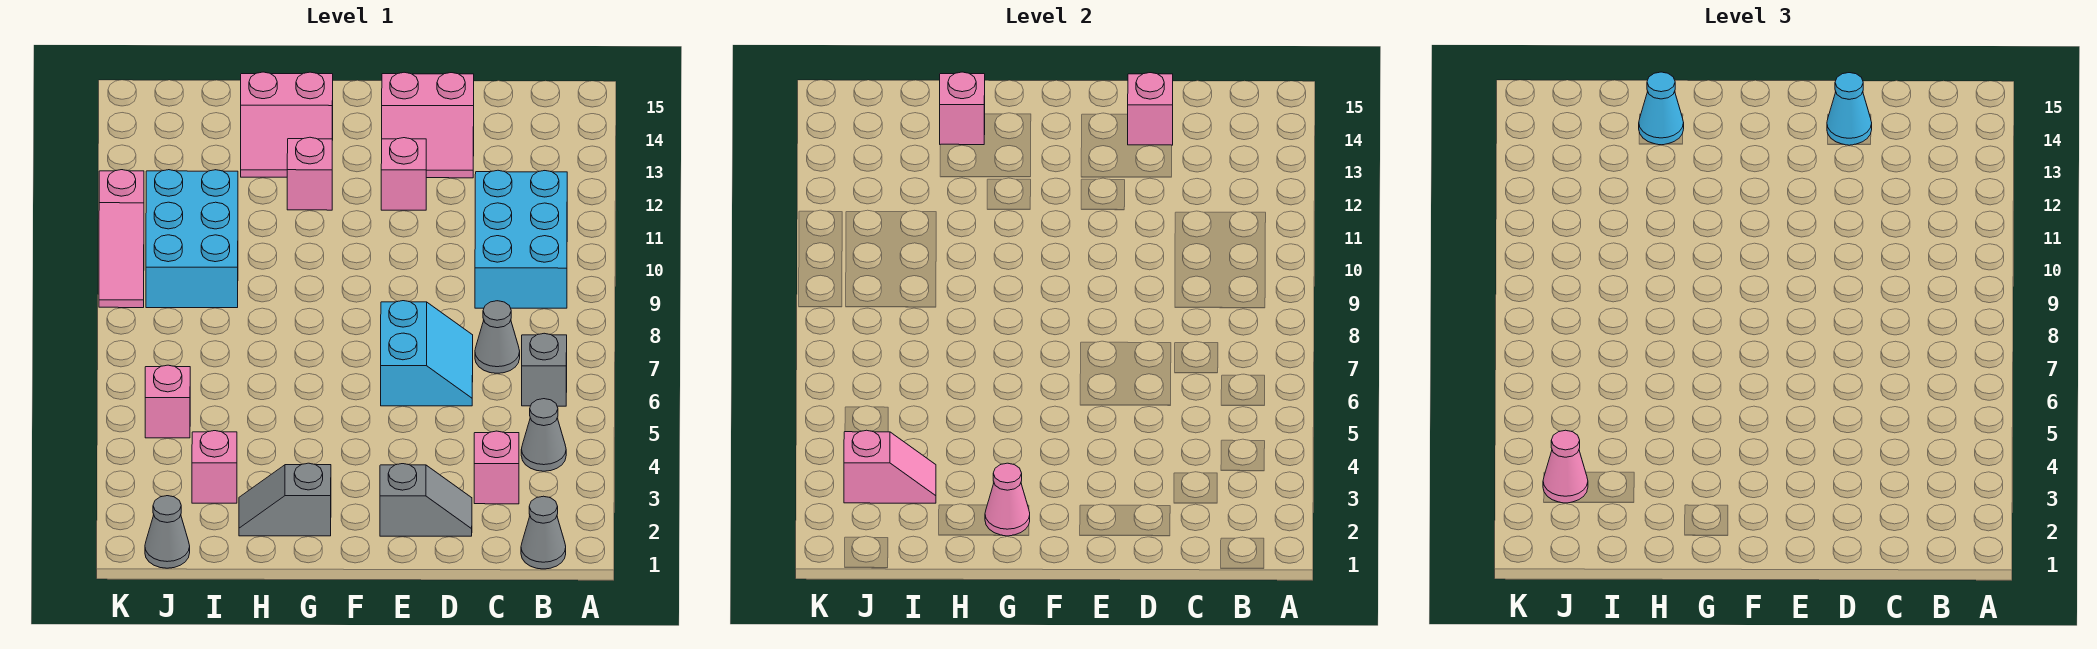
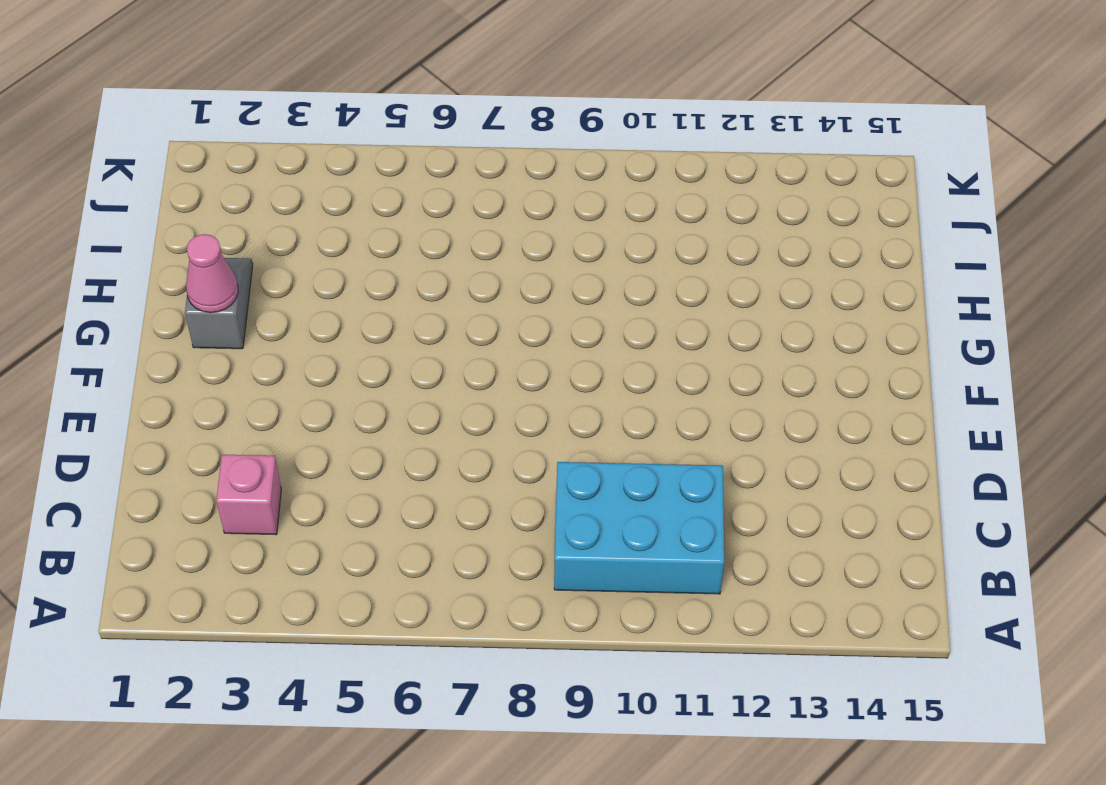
none -> grey cone B1 level 1
none -> grey cone B4 level 1
none -> grey brick B6 level 1

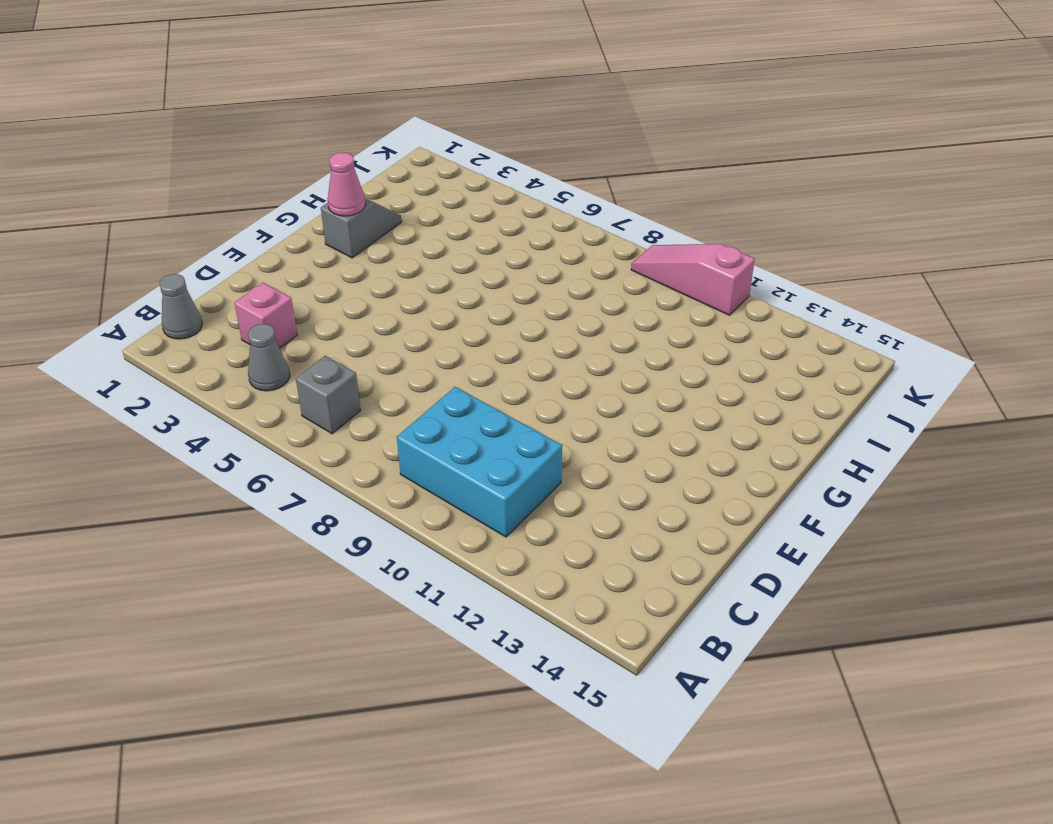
none -> grey cone C7 level 1
none -> grey slope D2:E2 level 1 top E
none -> cyan slope D6:E7 level 1 top E

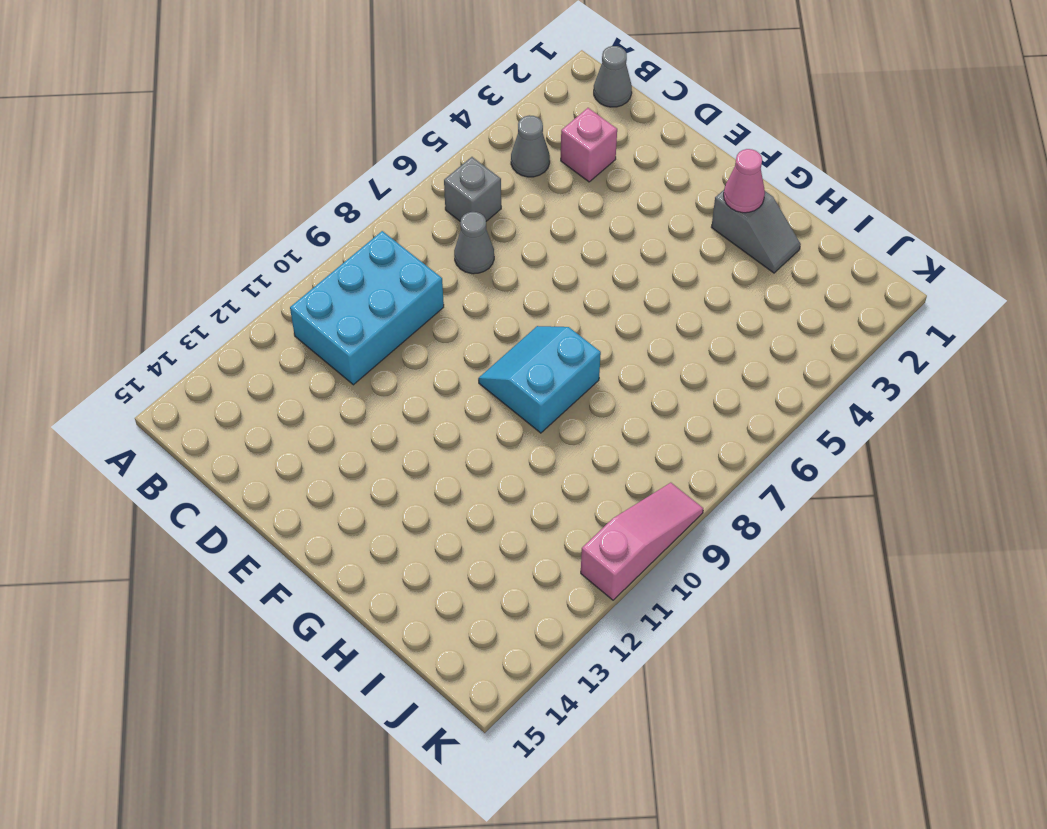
cyan slope F8:G9 level 1 top G -> cyan slope D6:E7 level 1 top E
none -> grey slope D2:E2 level 1 top E
none -> pink slope D13:E14 level 1 top 14
none -> pink brick E12 level 1

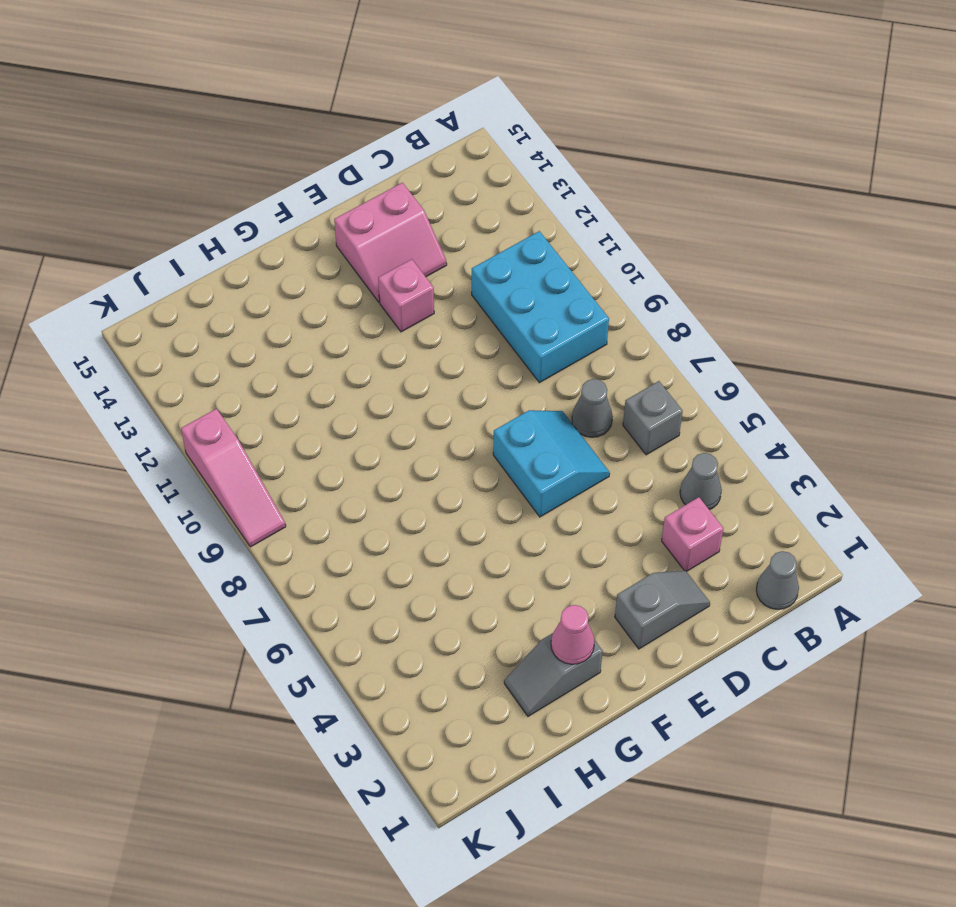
none -> pink brick G12 level 1
none -> pink slope G13:H14 level 1 top 14
none -> pink brick I3 level 1

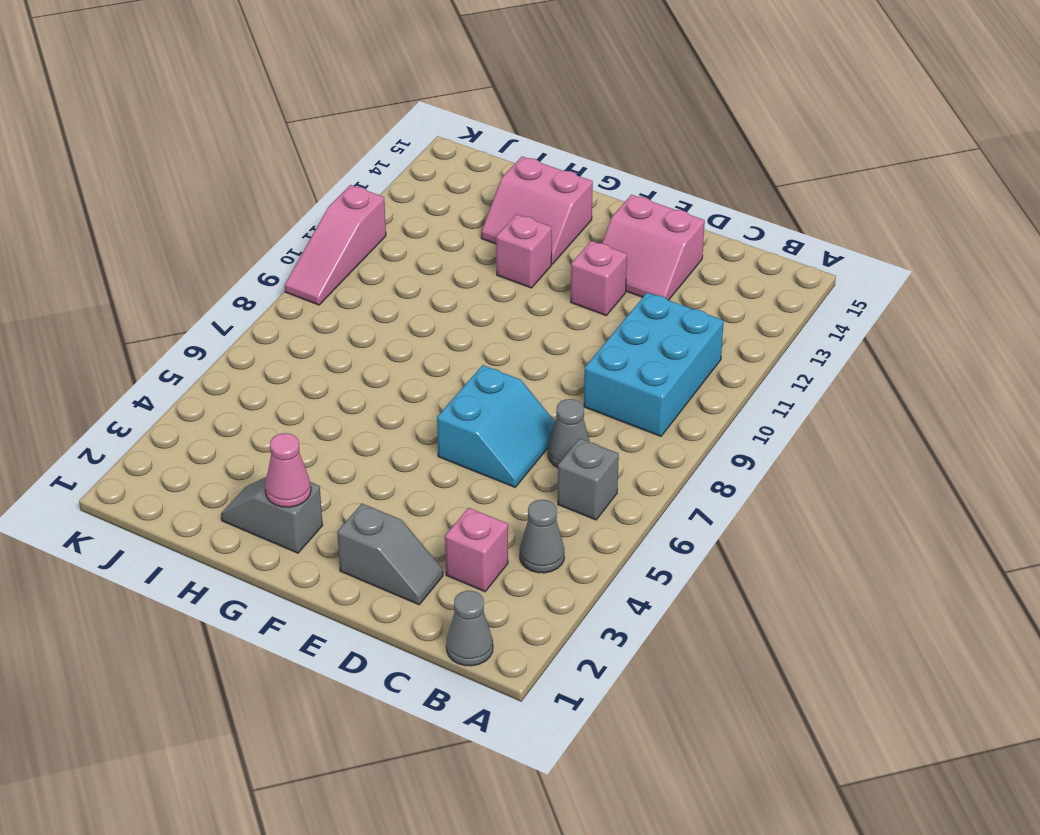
none -> pink brick I3 level 1
none -> cyan brick I9:J11 level 1
none -> grey cone J1 level 1

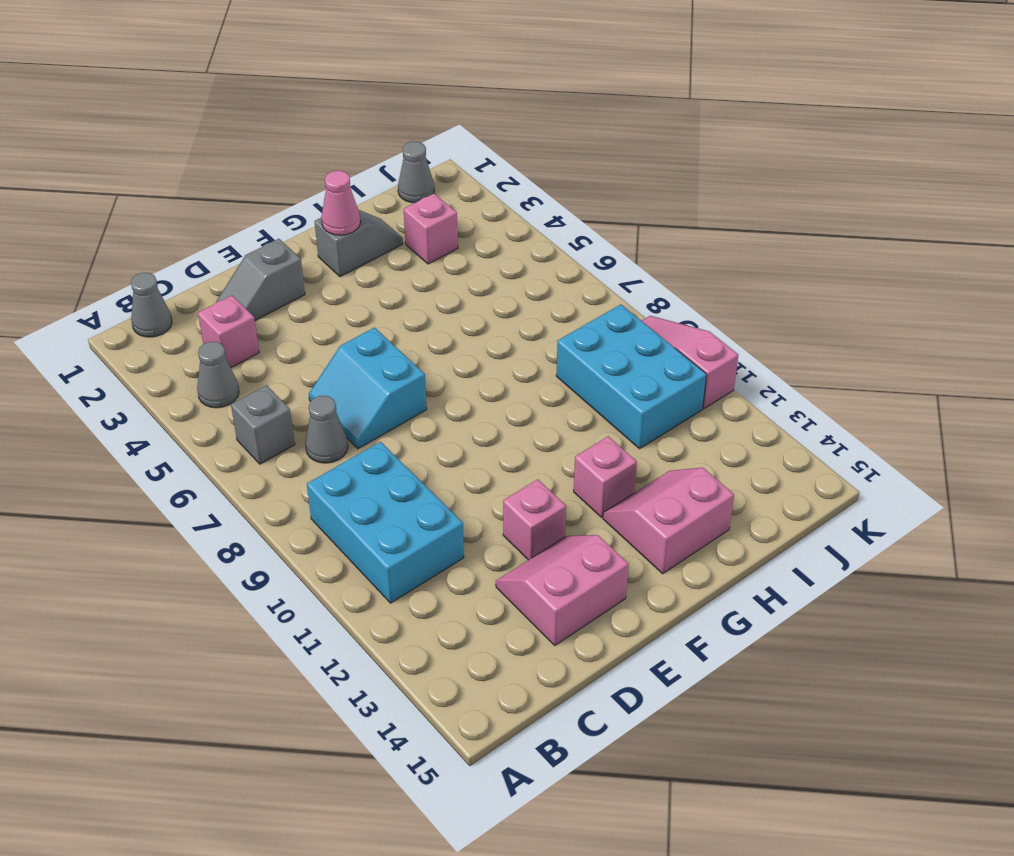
none -> pink brick J5 level 1
none -> pink brick D14 level 2
none -> pink brick H14 level 2

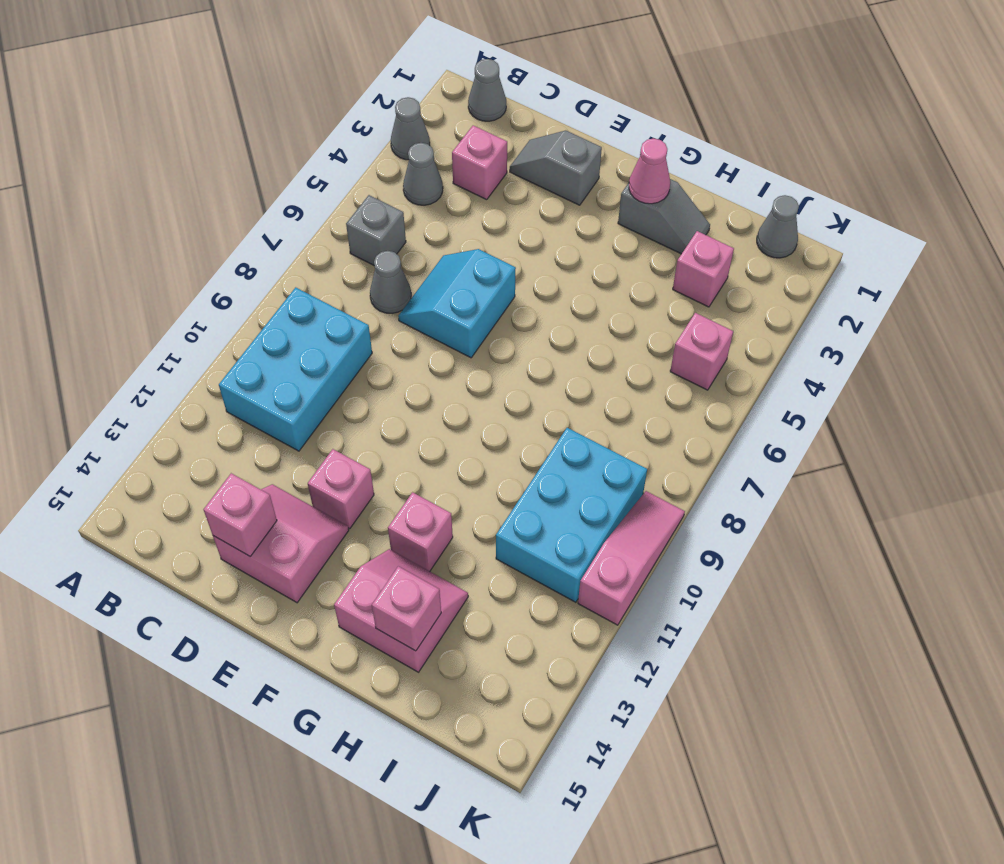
grey cone A3 level 1 -> none
none -> pink slope I3:J3 level 2 top J
none -> cyan cone D14 level 3
none -> cyan cone H14 level 3

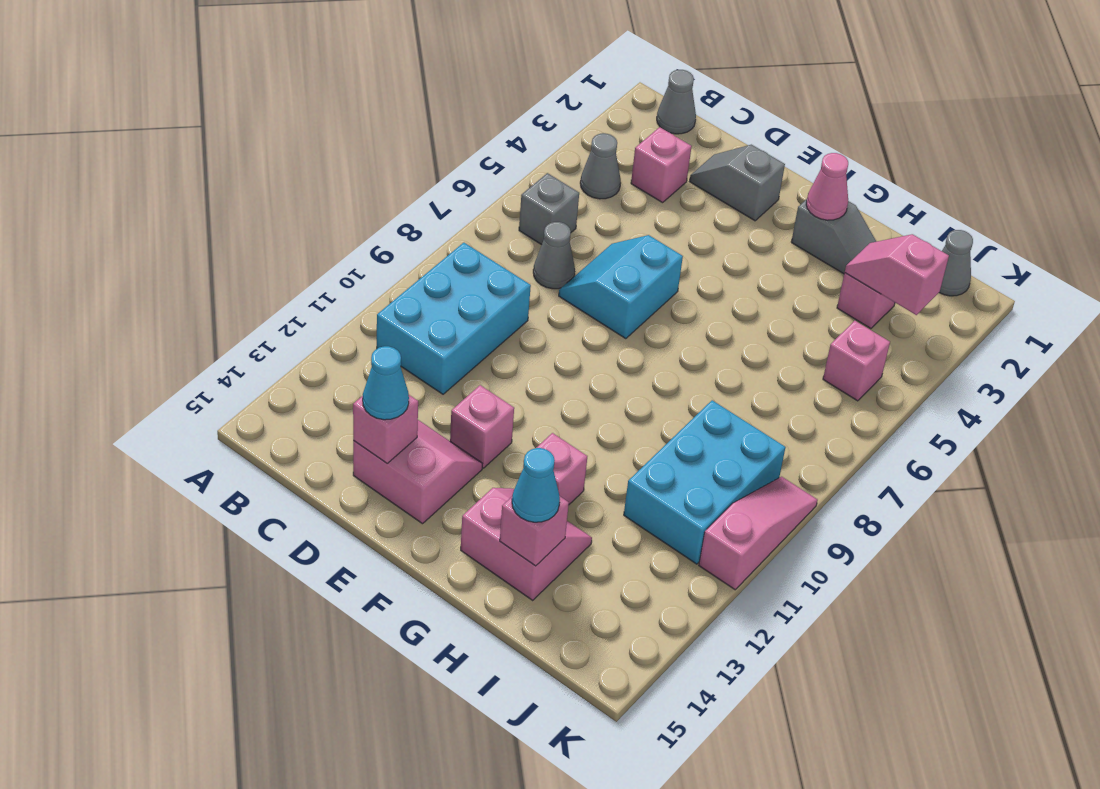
none -> pink cone J3 level 3

